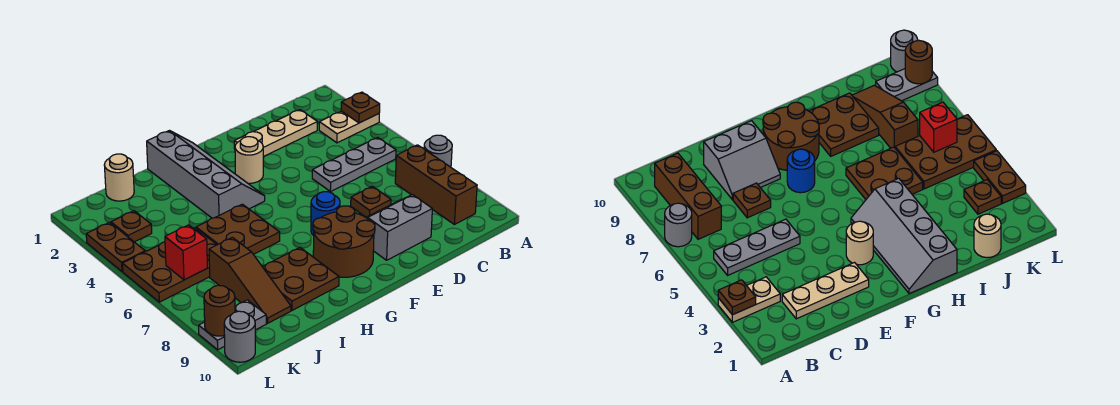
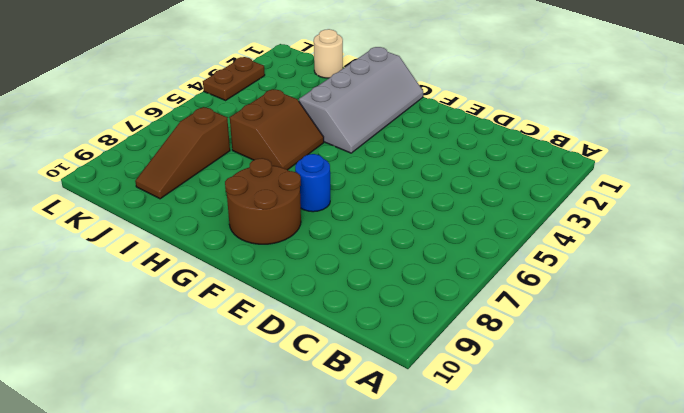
brown slope H5:I6 level 1 top I -> brown plate H5:I6 level 1
none -> tan plate A3:B3 level 1
none -> grey round brick A7 level 1
none -> grey plate B5:D5 level 1

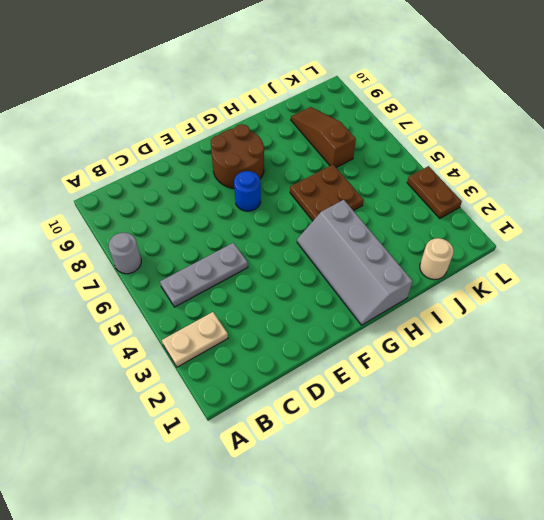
none -> brown brick B7:B9 level 1
none -> tan plate C2:E2 level 1
none -> brown plate D7 level 1

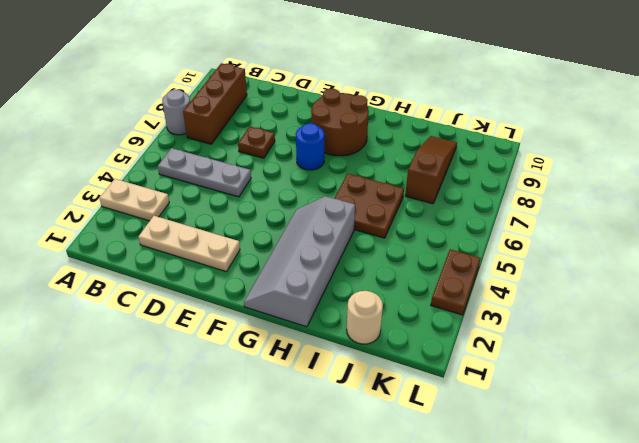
none -> grey slope D8:E9 level 1 top 9
none -> tan round brick F3 level 1
none -> brown plate H8:I9 level 1

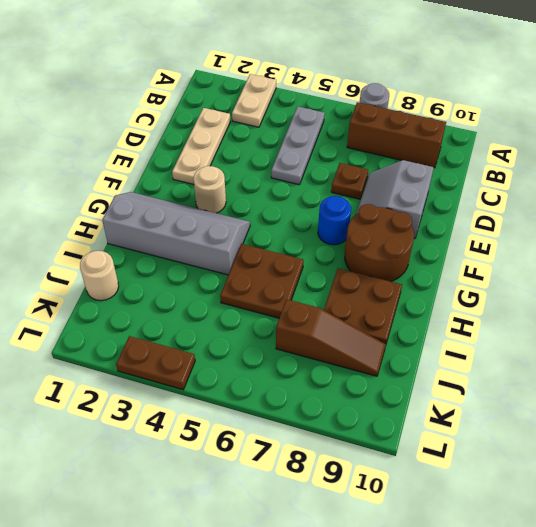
none -> brown plate J5:L6 level 1
none -> brown plate K3 level 1
none -> grey plate K9:L9 level 1

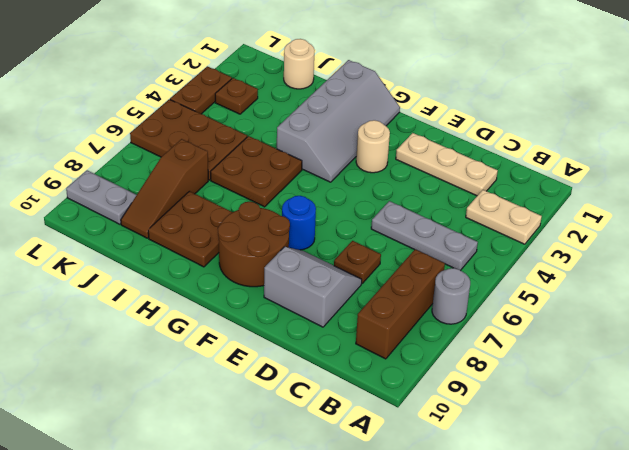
none -> grey round brick L10 level 1
none -> brown plate A3 level 2
none -> red brick K6 level 2

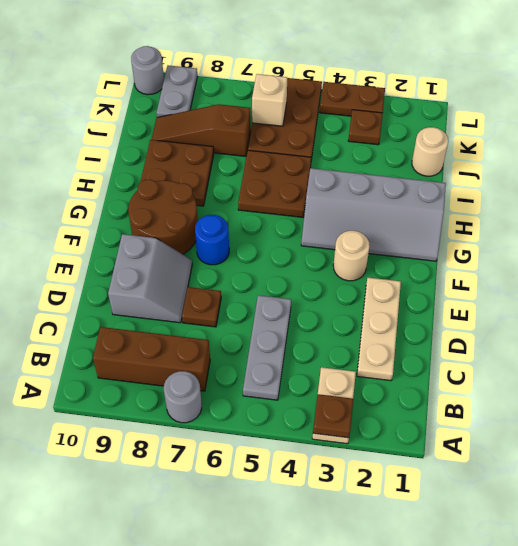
tan brick K6 level 2 -> red brick K6 level 2
none -> brown round brick L9 level 2

